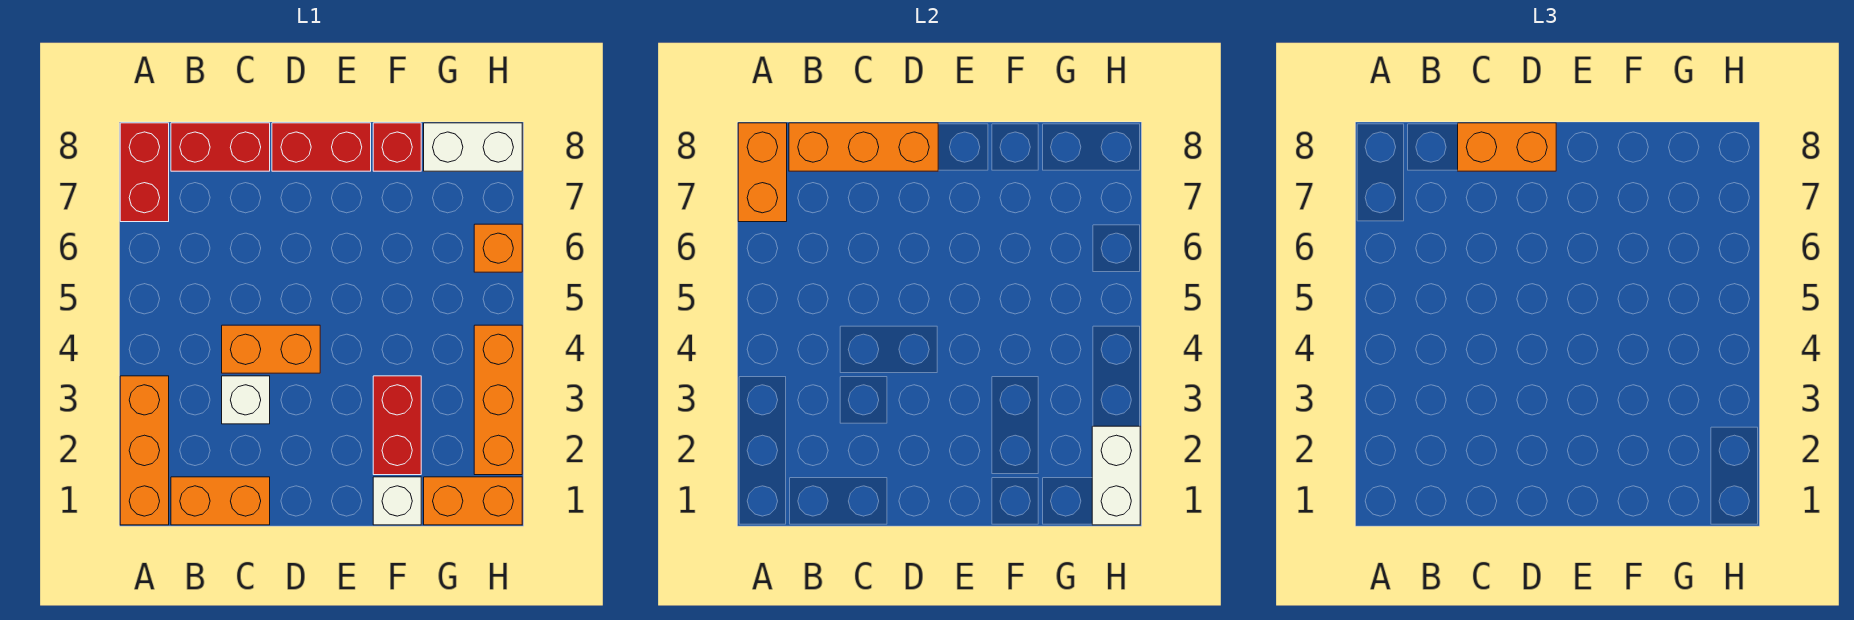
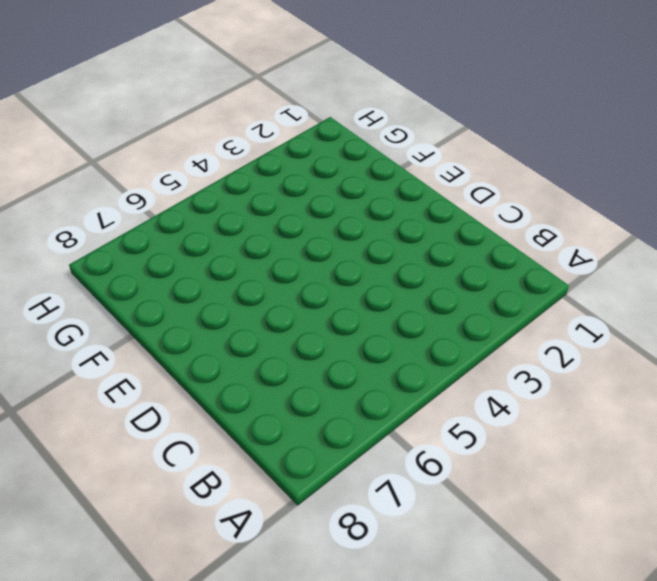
none -> orange brick A1:A3 level 1
none -> red brick A7:A8 level 1
none -> orange brick B1:C1 level 1

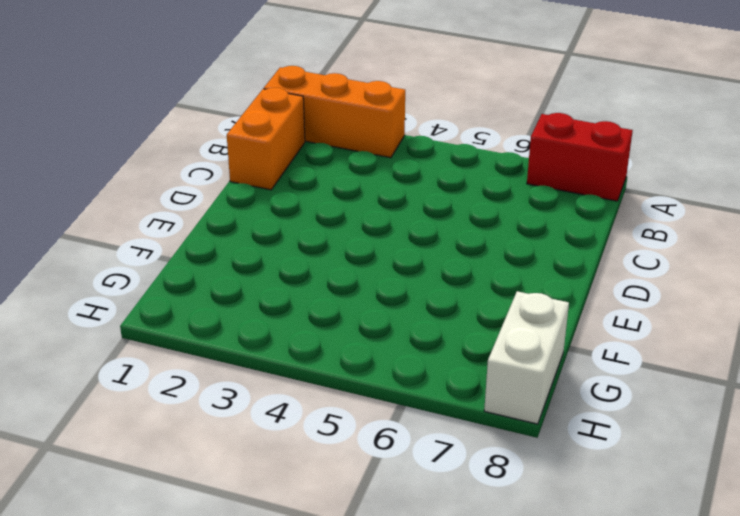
none -> red brick B8:C8 level 1
none -> white brick C3 level 1
none -> orange brick C4:D4 level 1

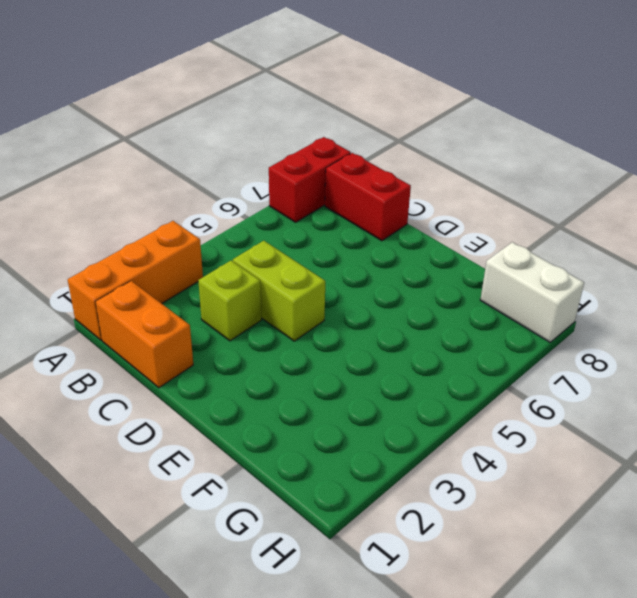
lime brick C3 level 1 -> white brick C3 level 1
lime brick C4:D4 level 1 -> orange brick C4:D4 level 1
none -> red brick D8:E8 level 1
none -> white brick F1 level 1
none -> red brick F2:F3 level 1

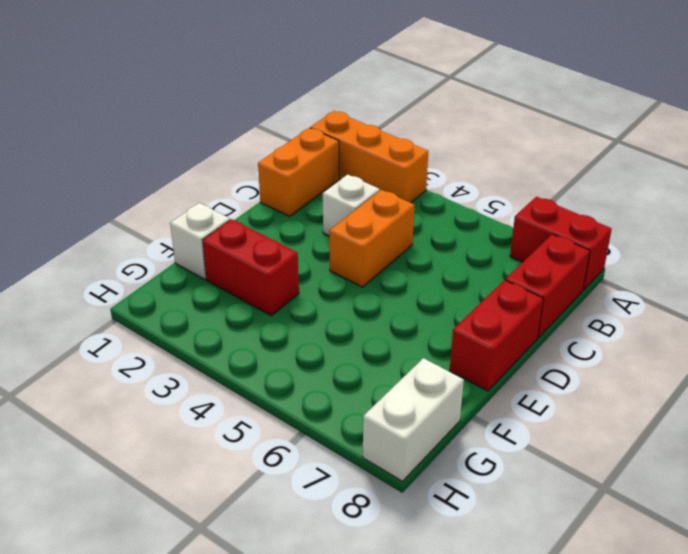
none -> red brick F8 level 1
none -> orange brick G1:H1 level 1
none -> orange brick H2:H4 level 1

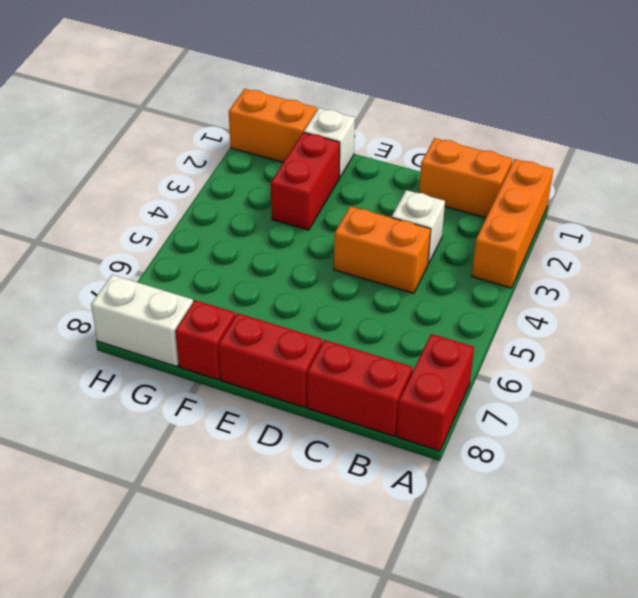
none -> orange brick H2:H4 level 1
none -> orange brick H6 level 1
none -> orange brick A7:A8 level 2

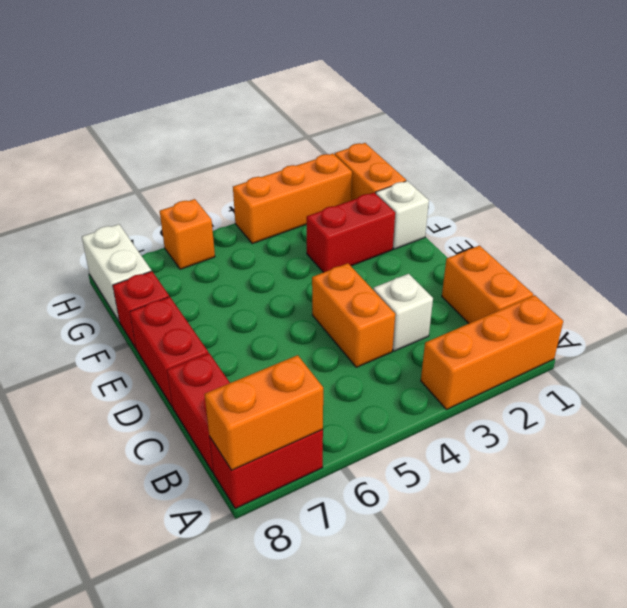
none -> orange brick B8:D8 level 2
none -> white brick H1:H2 level 2
none -> orange brick C8:D8 level 3

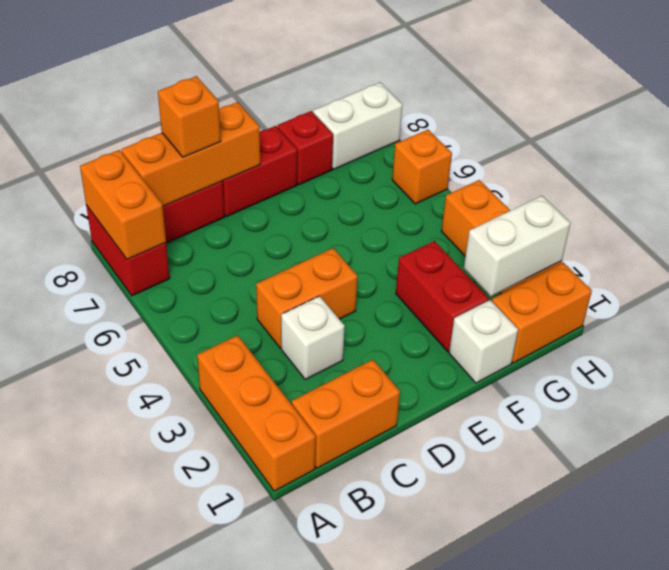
orange brick C8 level 3 -> orange brick C8:D8 level 3
white brick G2:H2 level 2 -> white brick H1:H2 level 2

